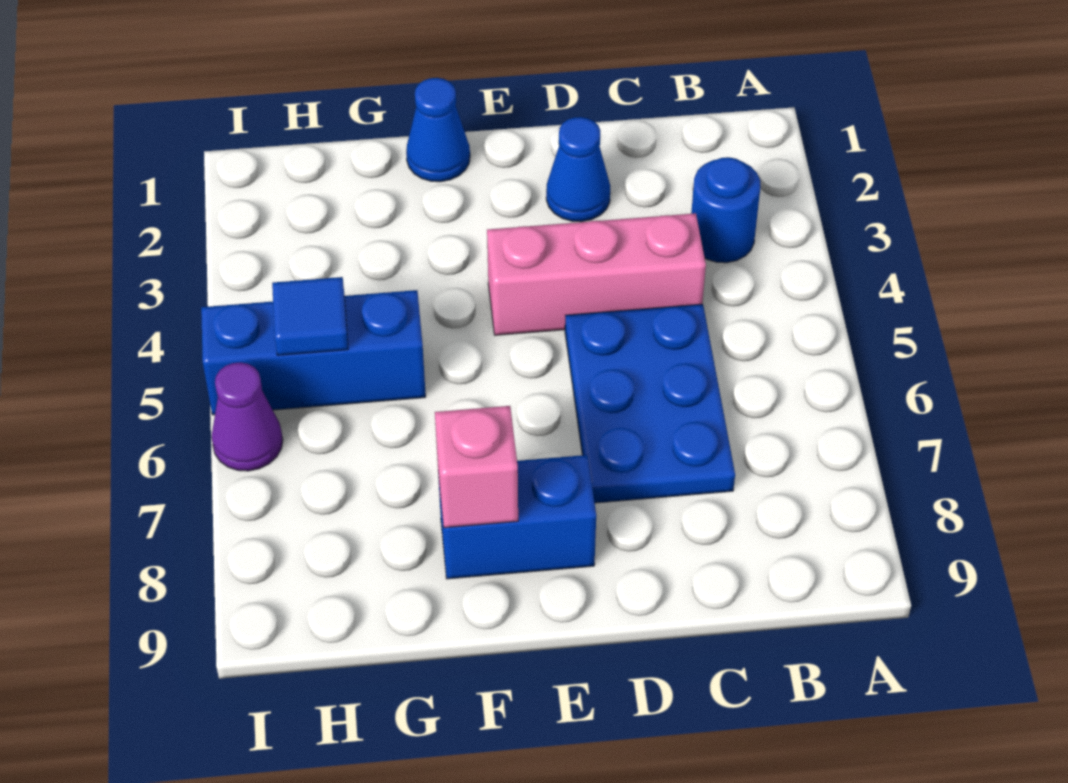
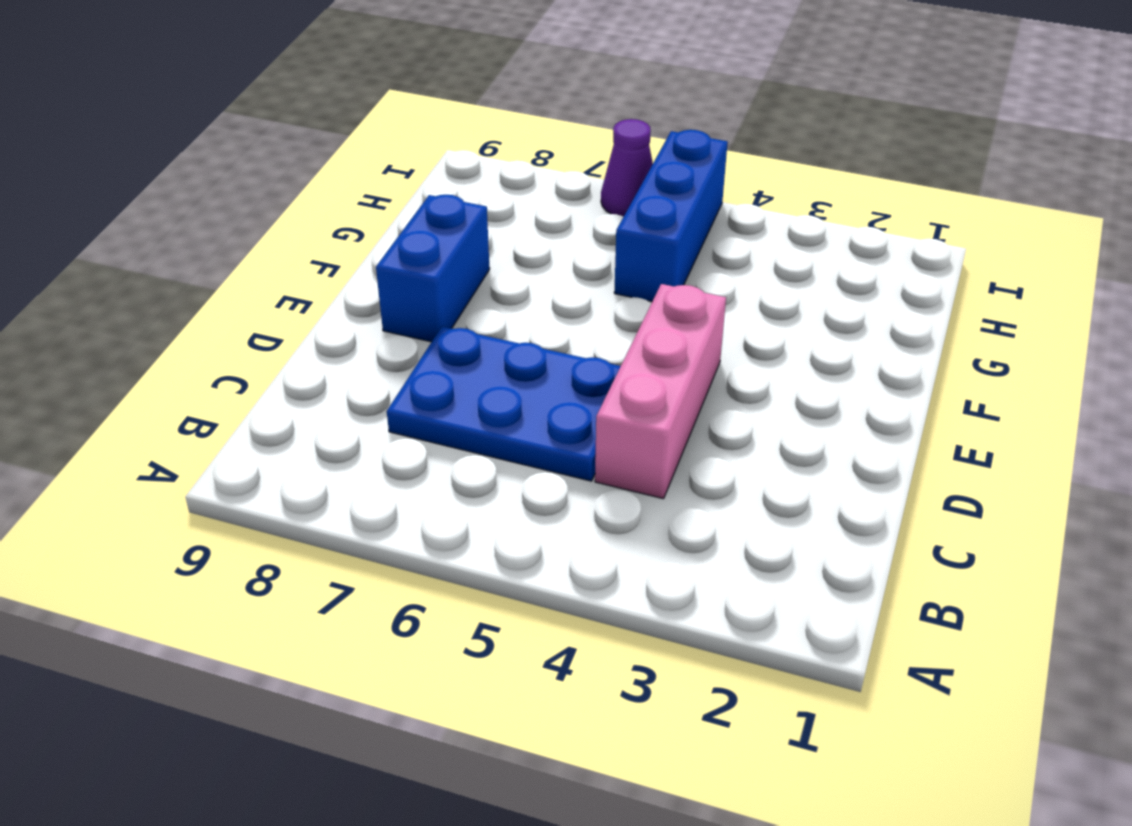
none -> blue round brick B3 level 1
none -> blue cone D2 level 1

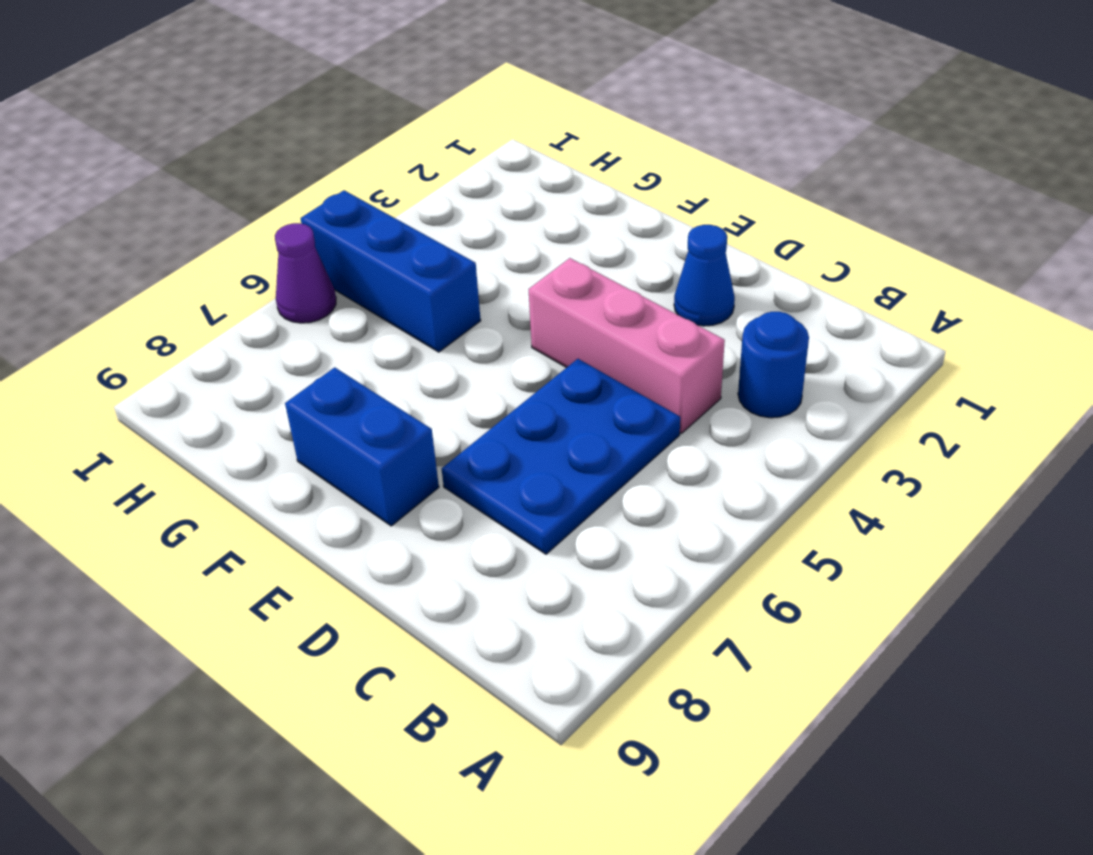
none -> blue cone F1 level 1
none -> pink brick F8 level 2

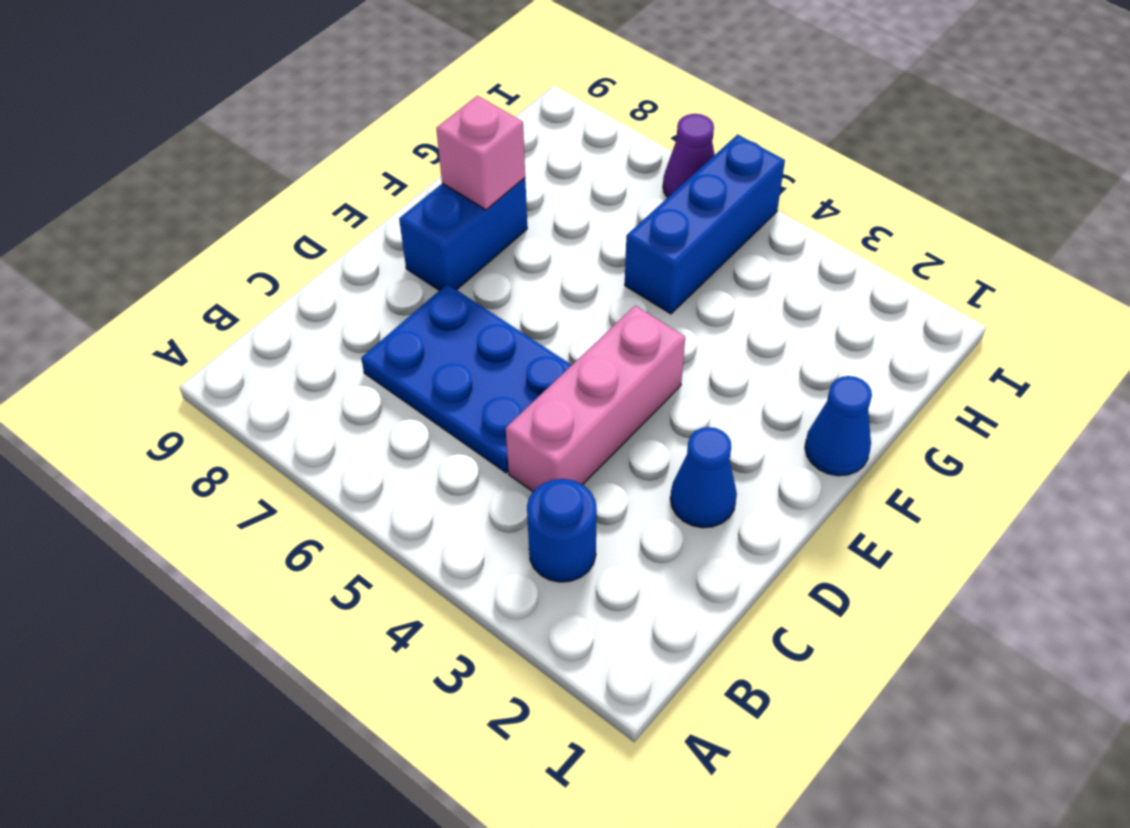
none -> blue tile H5 level 2

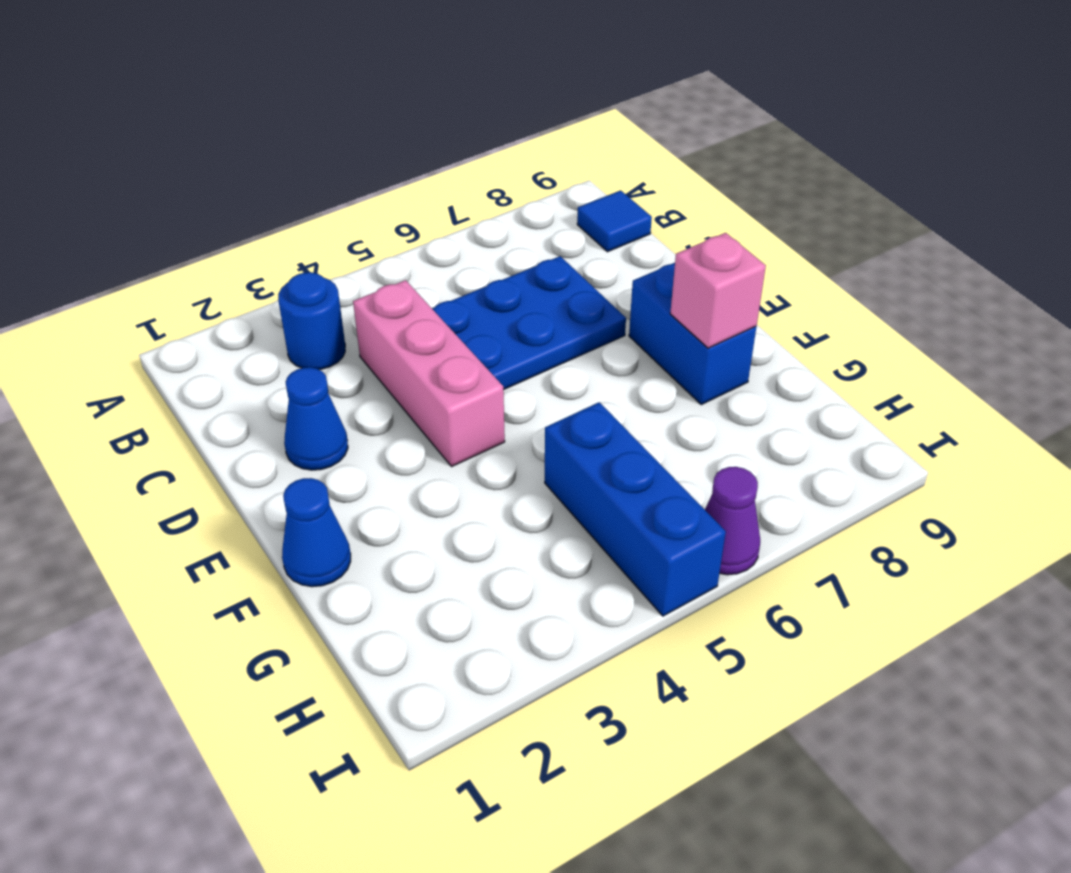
blue tile B9 level 1 -> blue tile H5 level 2

